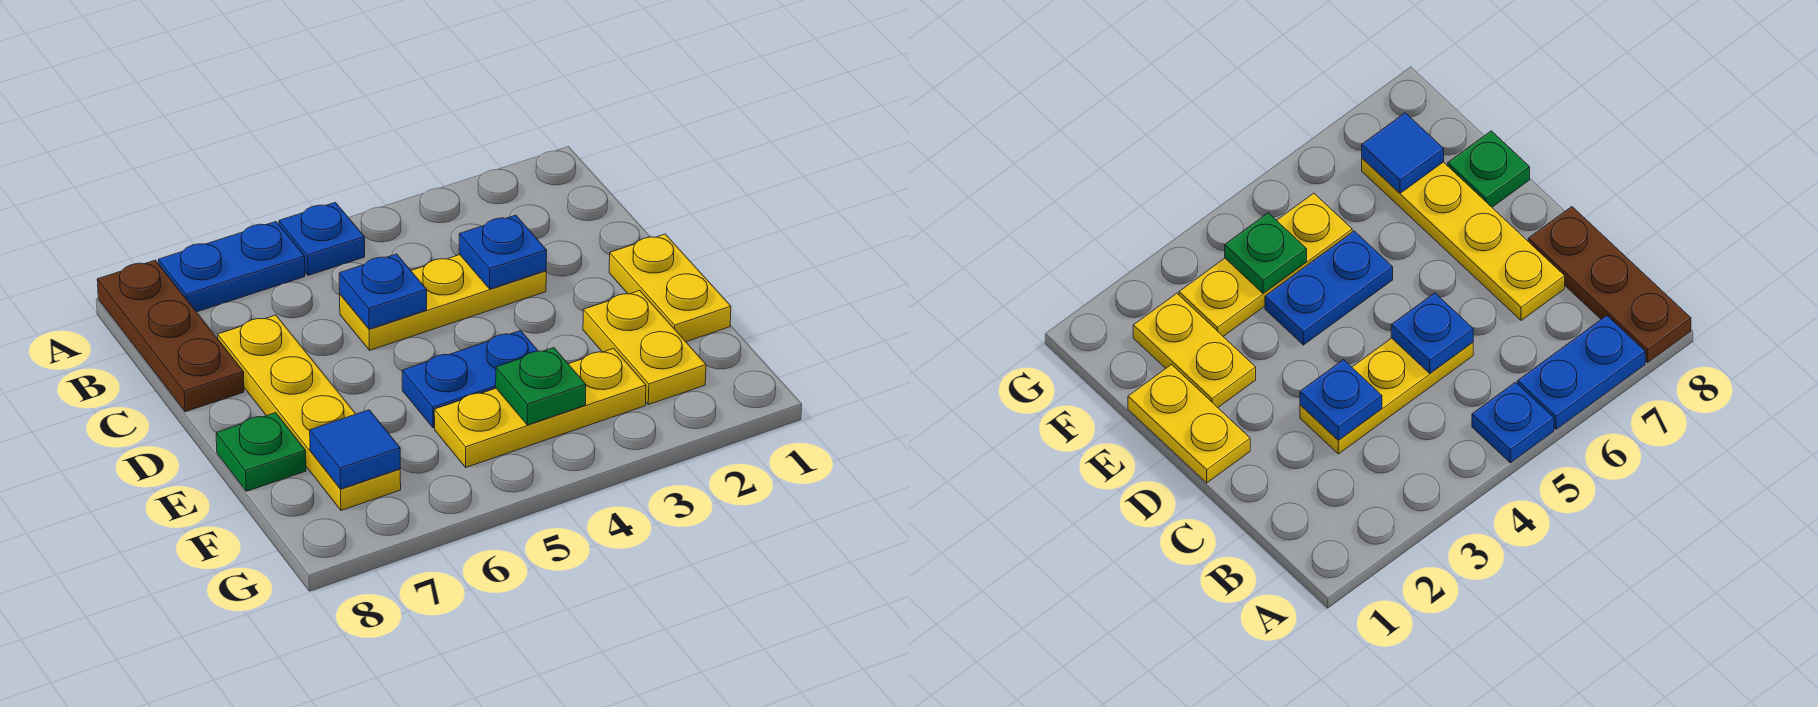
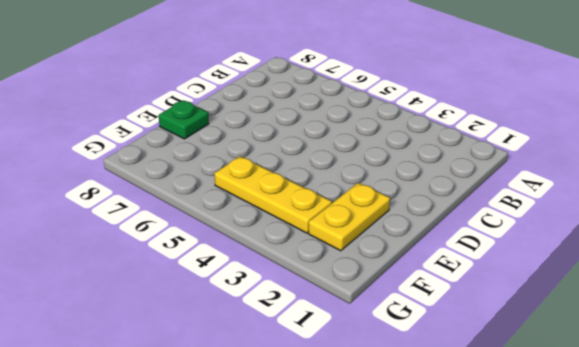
none -> blue plate A5 level 1
none -> blue plate A6:A7 level 1
none -> brown plate A8:C8 level 1

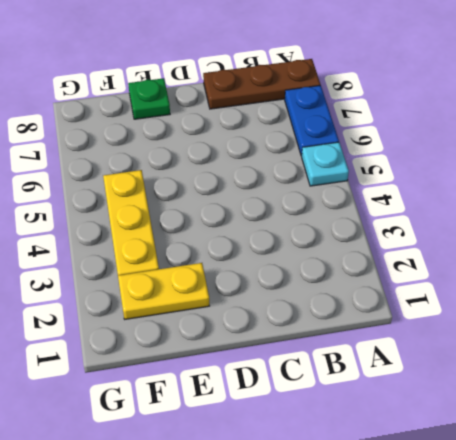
cyan plate A5 level 1 -> blue plate A5 level 1
none -> yellow plate C3:C5 level 1
none -> yellow plate C7:F7 level 1
none -> yellow plate D1:E1 level 1

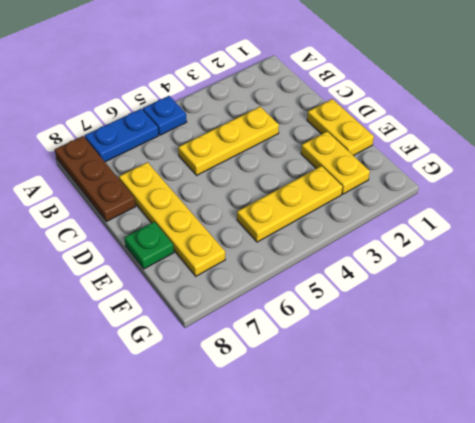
none -> blue plate E4:E5 level 1
none -> blue plate C3 level 2
none -> blue plate C5 level 2

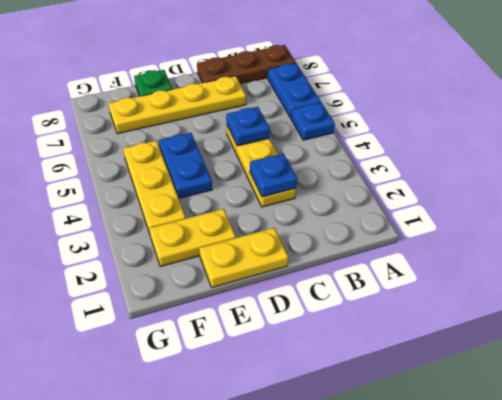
none -> green plate F4 level 2
none -> blue tile F7 level 2

